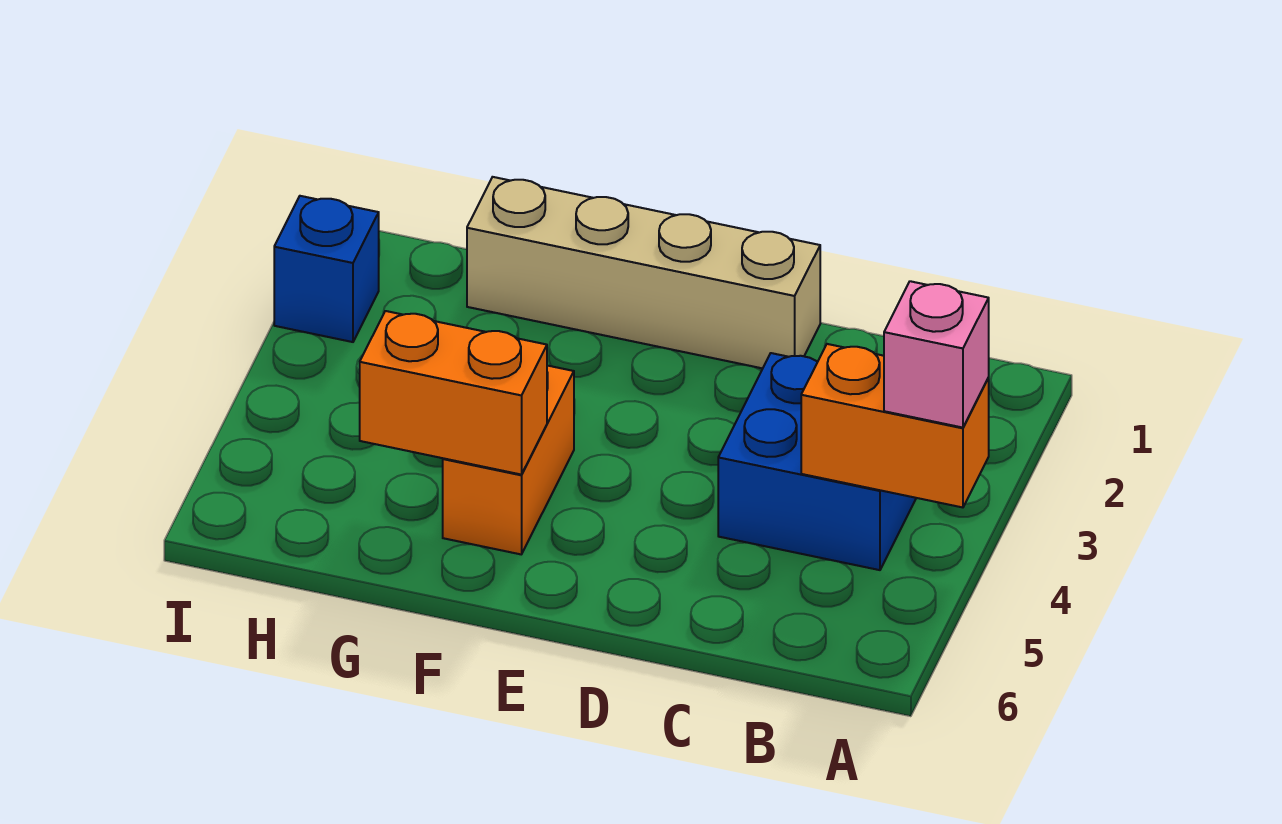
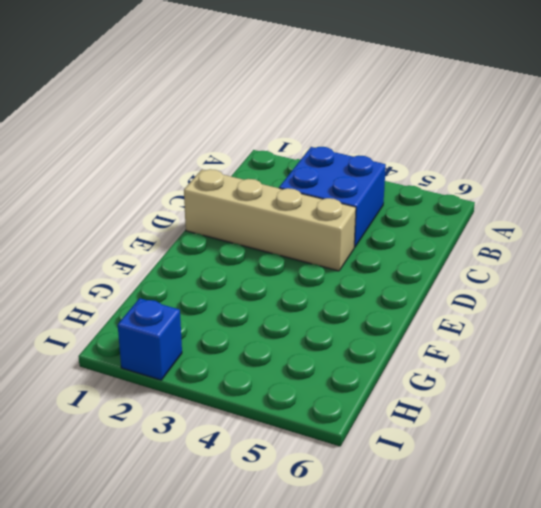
tan brick D1:D4 level 1 -> tan brick D1:G1 level 1
none -> orange brick F4:F5 level 1
none -> orange brick A4:B4 level 2

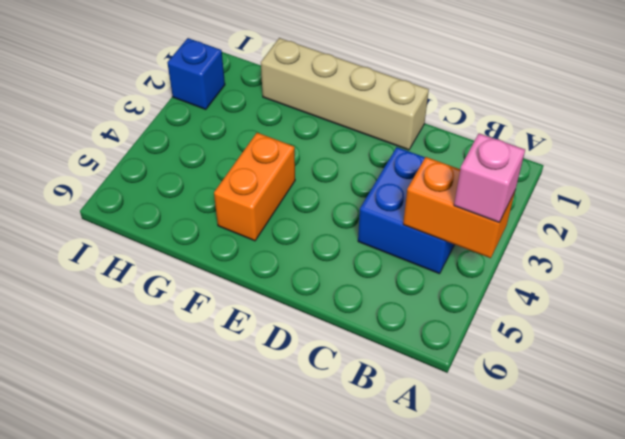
none -> orange brick F5:G5 level 2

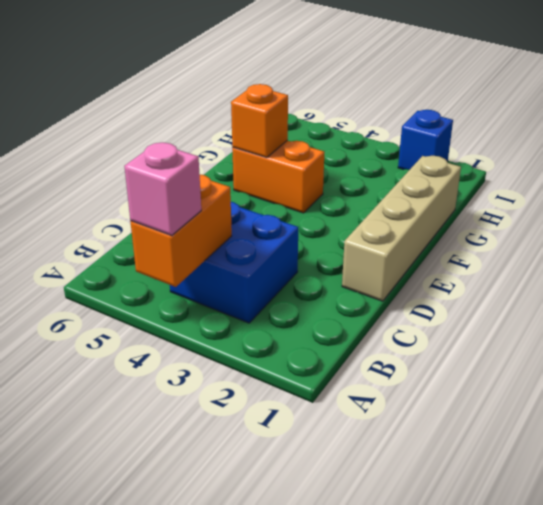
orange brick F5 level 2 -> orange brick F5:G5 level 2

